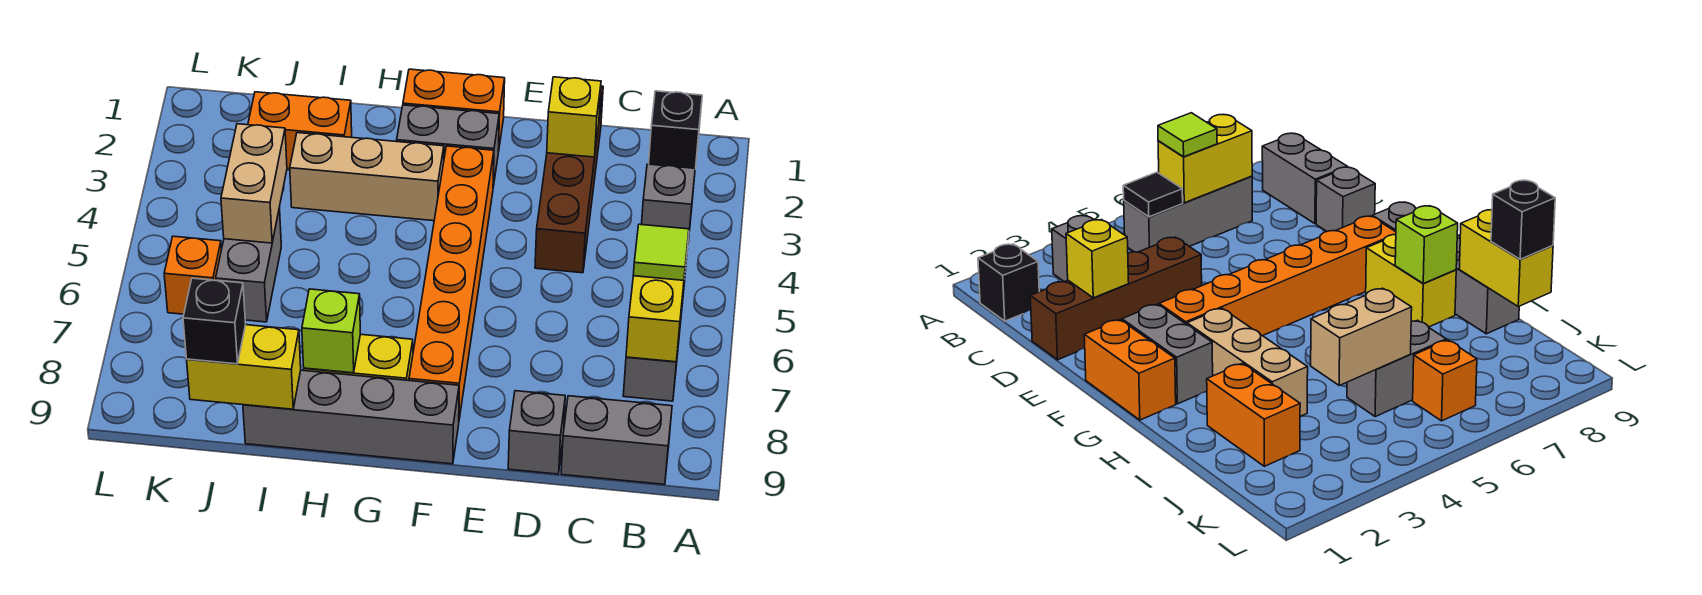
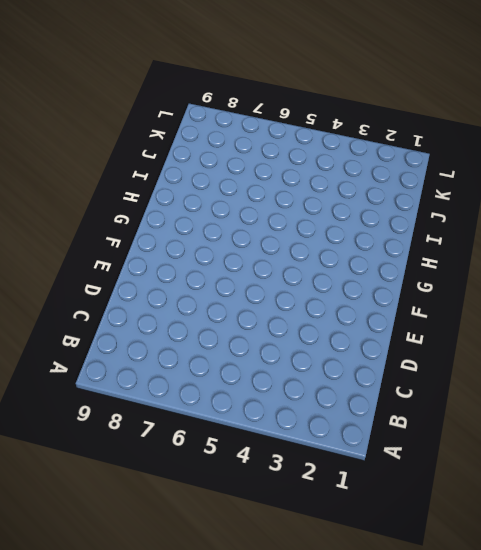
none -> black brick B1 level 1
none -> grey brick B3 level 1
none -> grey brick B5:B7 level 1

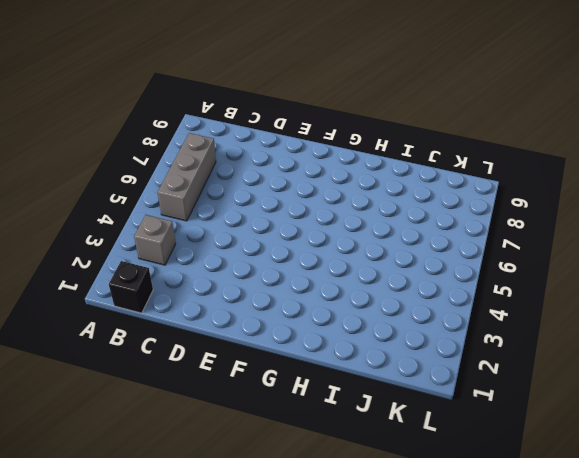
none -> grey brick B9:C9 level 1
none -> brown brick D1:D4 level 1
none -> grey brick D9 level 1

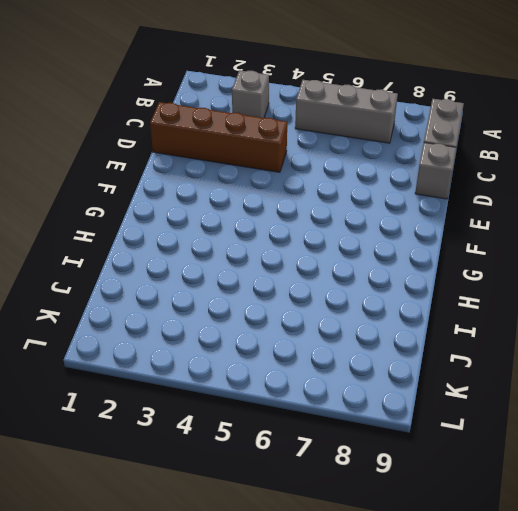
none -> black brick B1 level 1
none -> orange brick F1:G1 level 1
none -> grey brick F2:G2 level 1

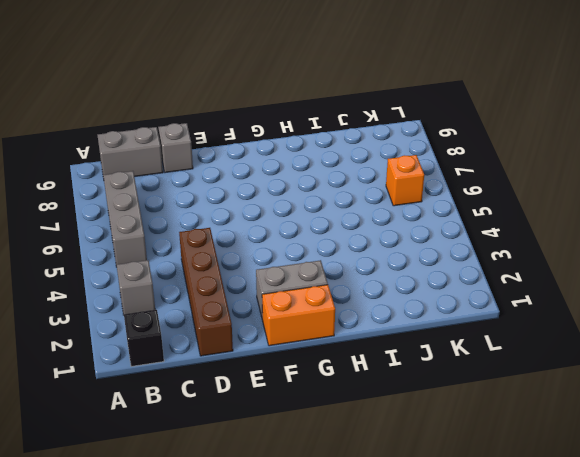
none -> orange brick F3:F8 level 1
none -> grey brick F9:I9 level 1
none -> tan brick G3:I3 level 1

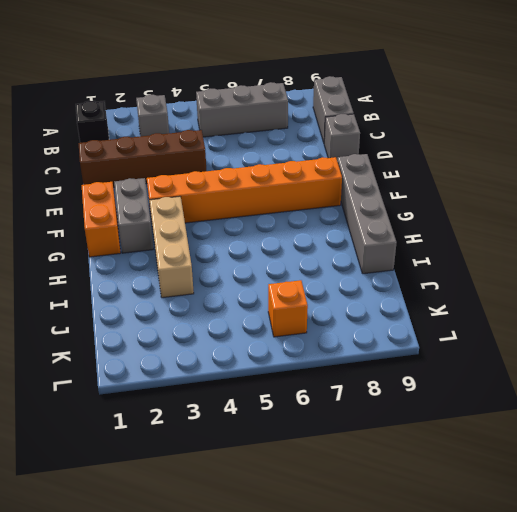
none -> yellow brick G8:H8 level 1
none -> orange brick I2:J2 level 1
none -> grey brick J5:J6 level 1

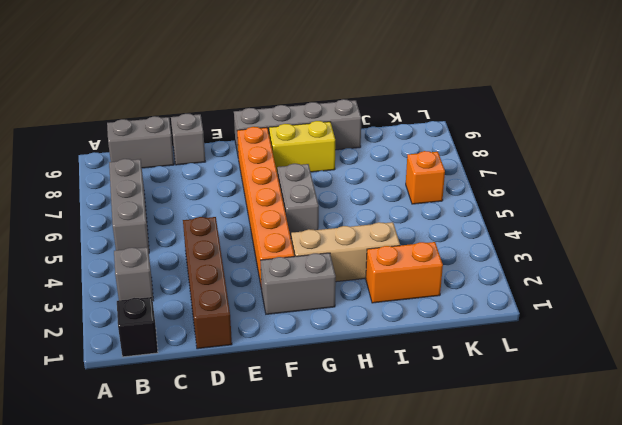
grey brick G5:G6 level 1 -> grey brick J5:J6 level 1
none -> orange brick F1:G1 level 1
none -> black tile B5 level 2
none -> yellow brick B6:B7 level 2

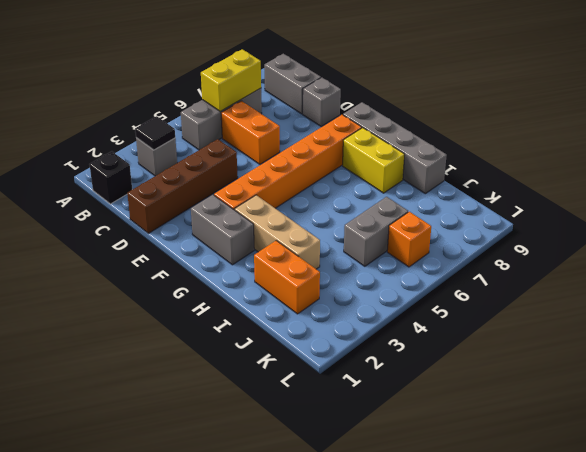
black tile B3 level 2 -> black tile B5 level 2
orange brick C6:D6 level 1 -> orange brick F1:G1 level 1
none -> yellow brick D2 level 2
none -> lime brick H8 level 2
none -> yellow brick I9:J9 level 2

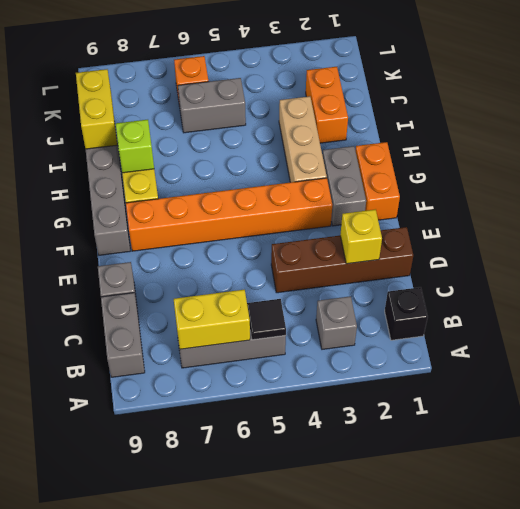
none -> tan brick J4:J5 level 2
none -> lime tile B6 level 3
none -> black brick J9 level 3

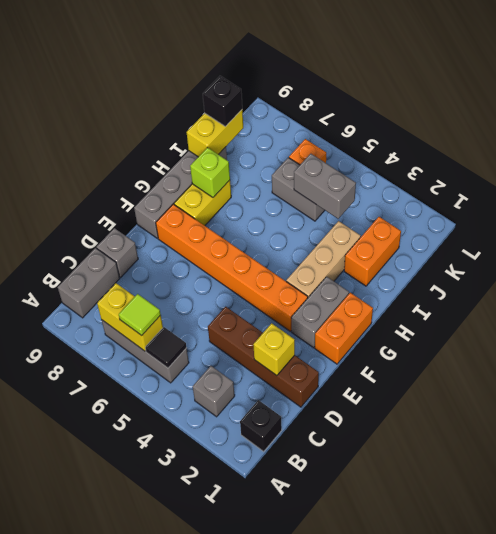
grey brick J4:J5 level 2 -> tan brick J4:J5 level 2

